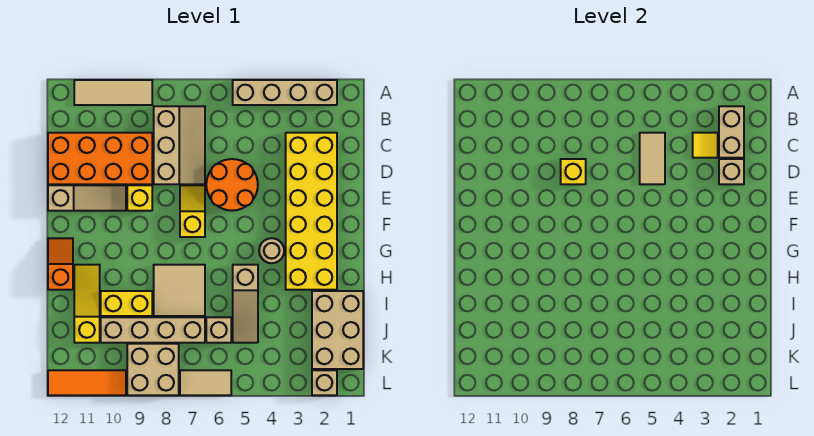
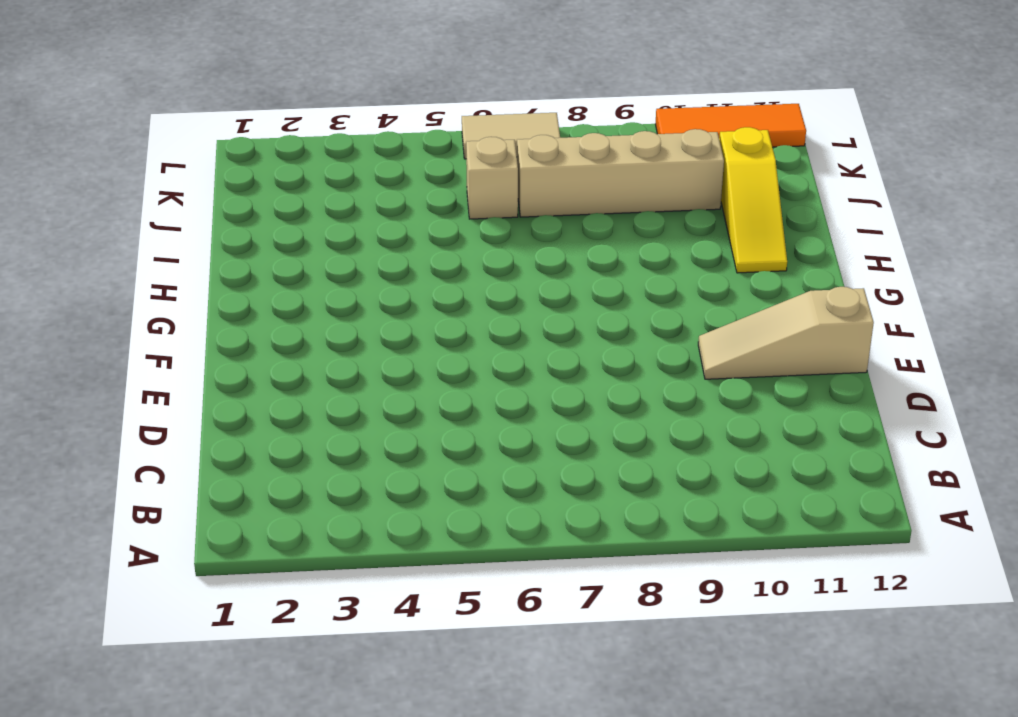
none -> tan brick A2:A5 level 1
none -> tan tile A9:A11 level 1
none -> tan slope B7:D8 level 1 top 8

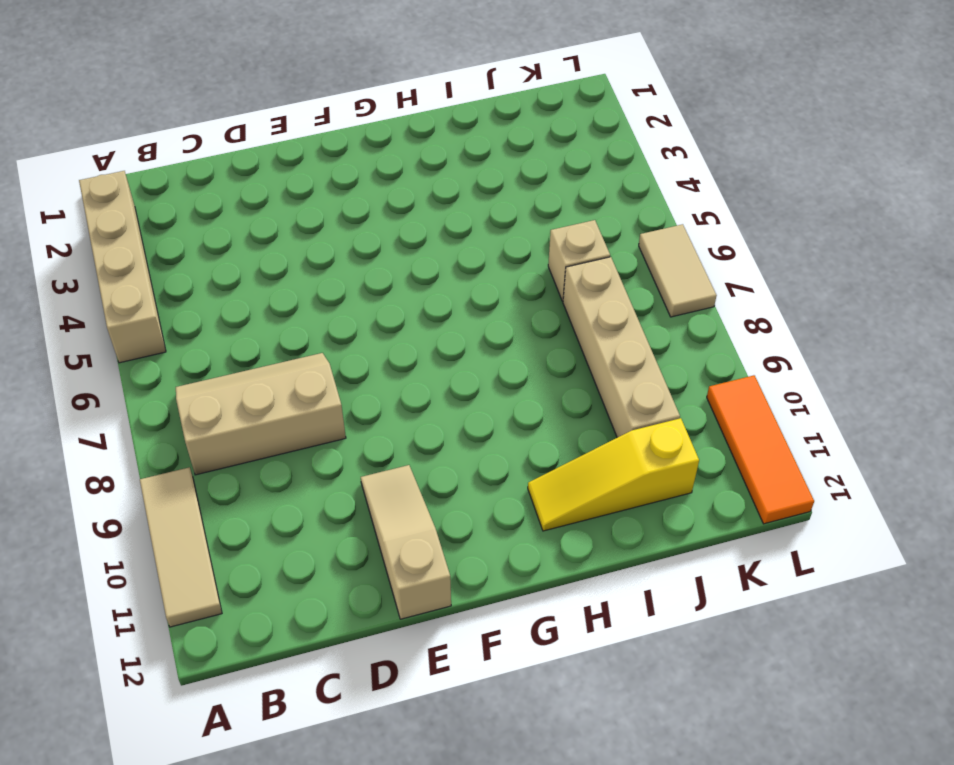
none -> yellow brick C2:H3 level 1
none -> orange brick C9:D12 level 1
none -> orange round brick D5:E6 level 1

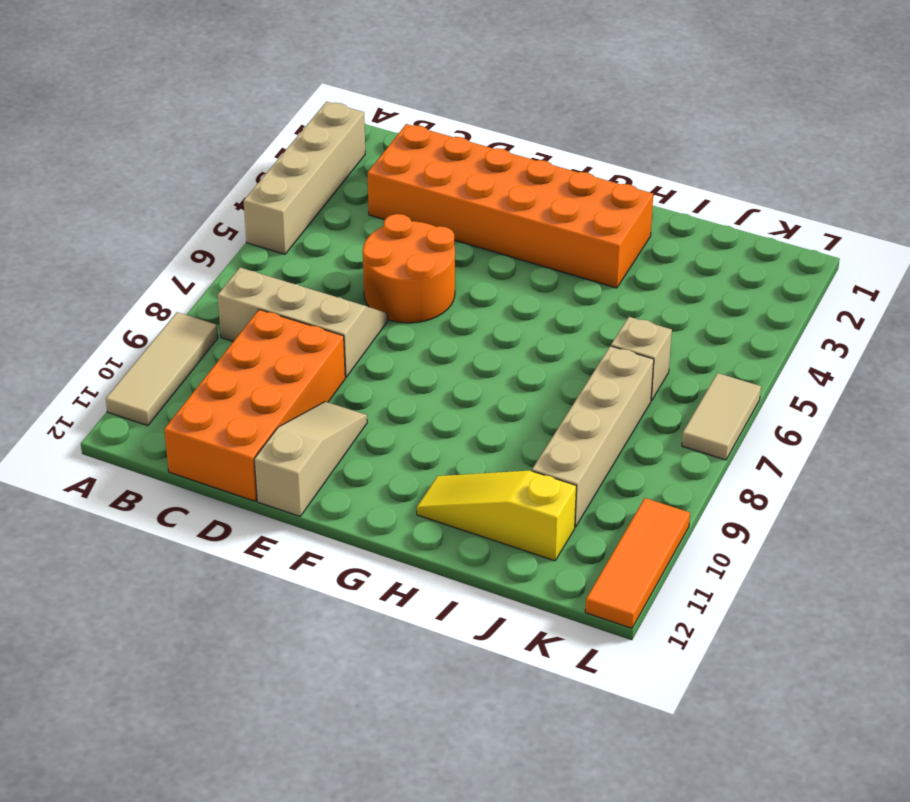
orange brick C2:H3 level 1 -> yellow brick C2:H3 level 1
none -> yellow slope E7:F7 level 1 top F
none -> yellow brick E9 level 1
none -> tan round brick G4 level 1

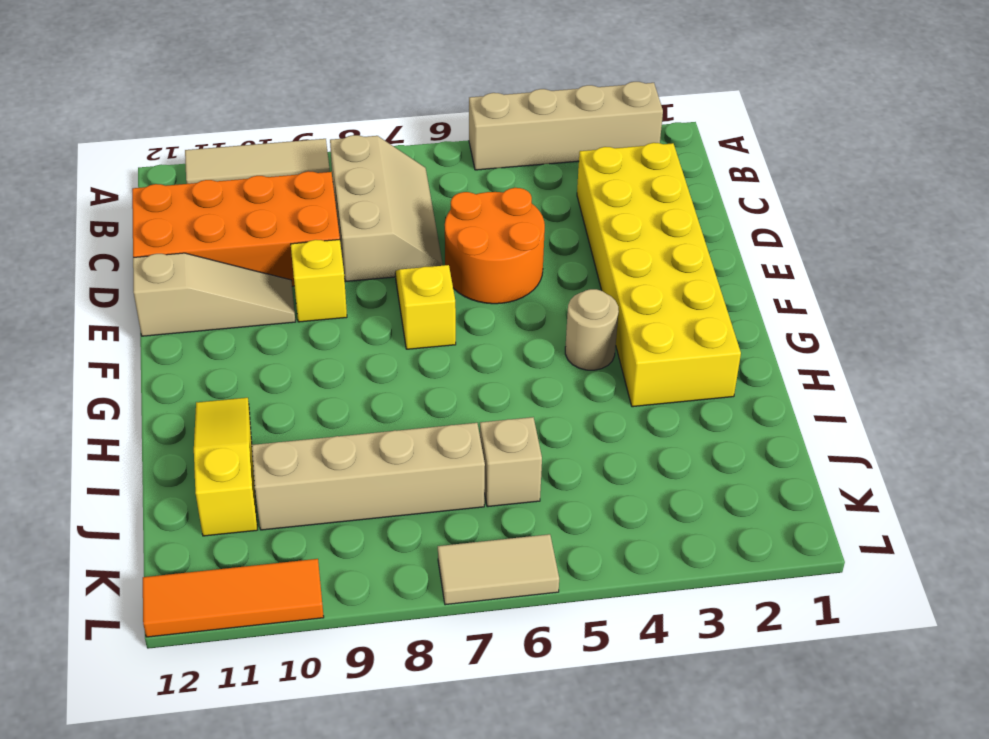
none -> orange slope G12:H12 level 1 top H
none -> tan slope H5:J5 level 1 top H
none -> tan tile H7:I8 level 1

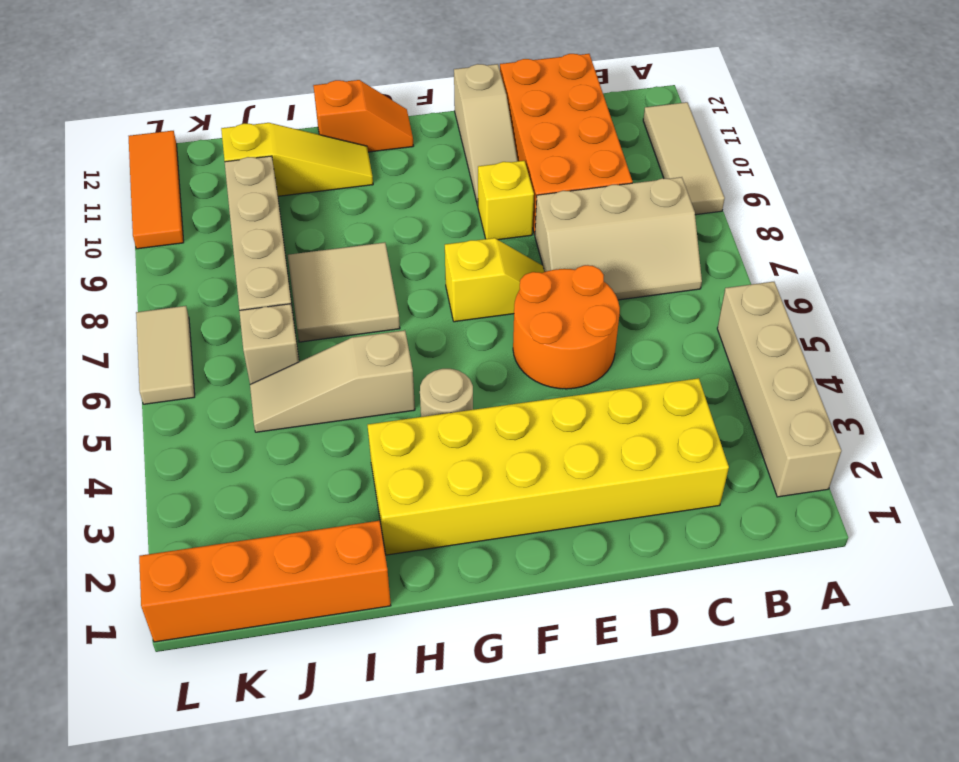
orange brick I1:L1 level 1 -> tan brick I1:K2 level 1
none -> yellow brick I9:I10 level 1
none -> tan brick K8:L9 level 1
none -> tan brick L2 level 1

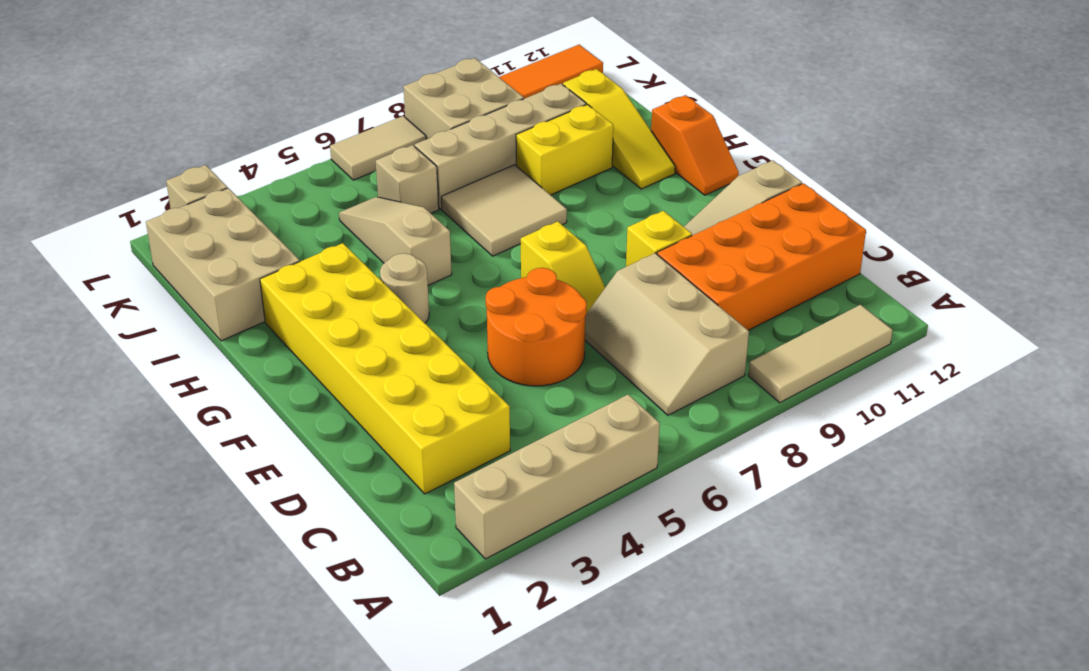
none -> tan brick B2:C2 level 2
none -> yellow tile C3 level 2
none -> tan tile C5:D5 level 2

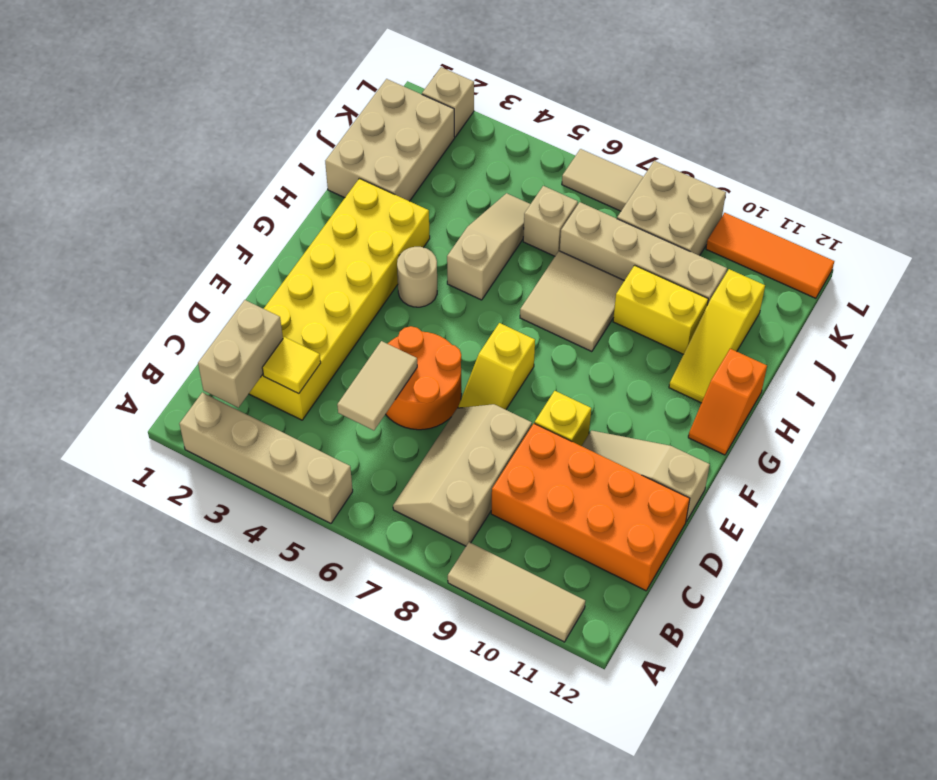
none -> tan brick D2 level 2
none -> yellow brick D8 level 2

